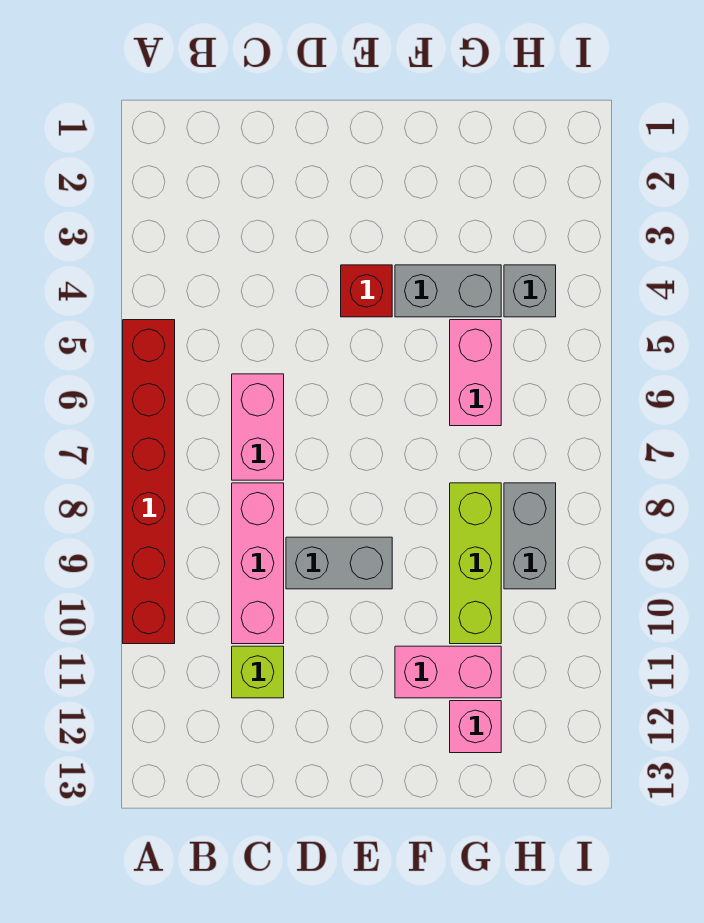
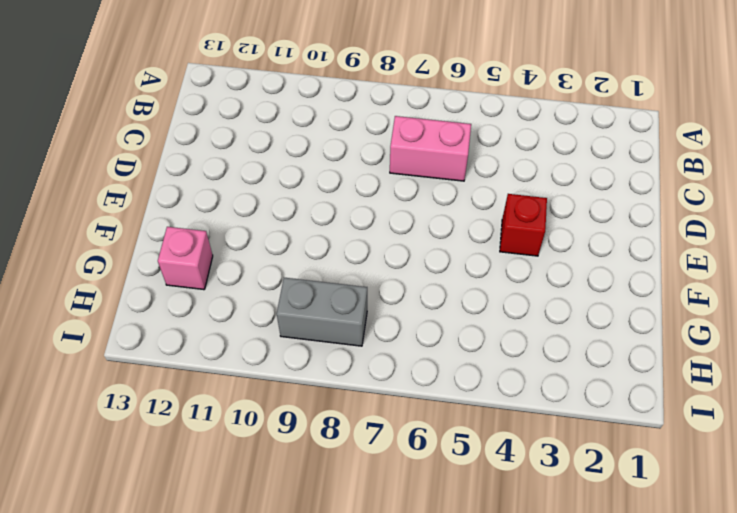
none -> red brick A5:A10 level 1
none -> pink brick C8:C10 level 1
none -> lime brick C11 level 1

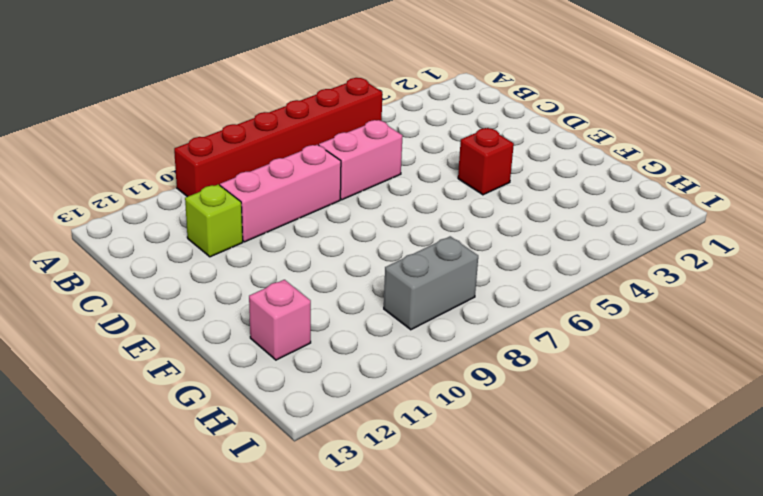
none -> grey brick D9:E9 level 1
none -> grey brick F4:G4 level 1
none -> pink brick F11:G11 level 1

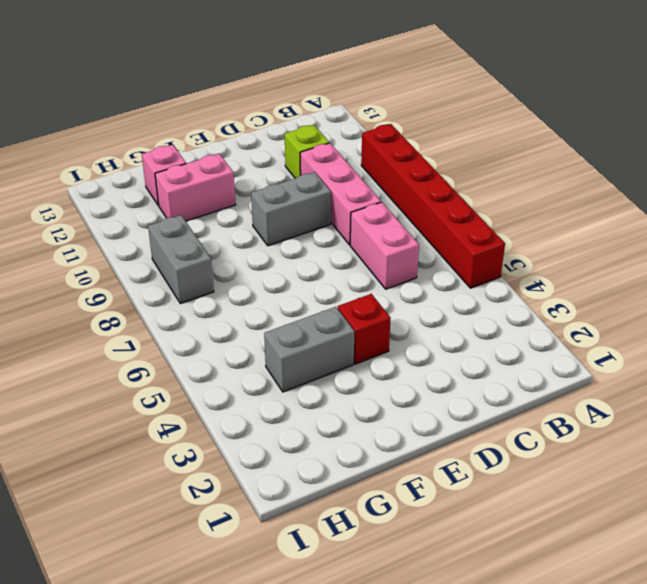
none -> pink brick G5:G6 level 1
none -> lime brick G8:G10 level 1
none -> grey brick H4 level 1

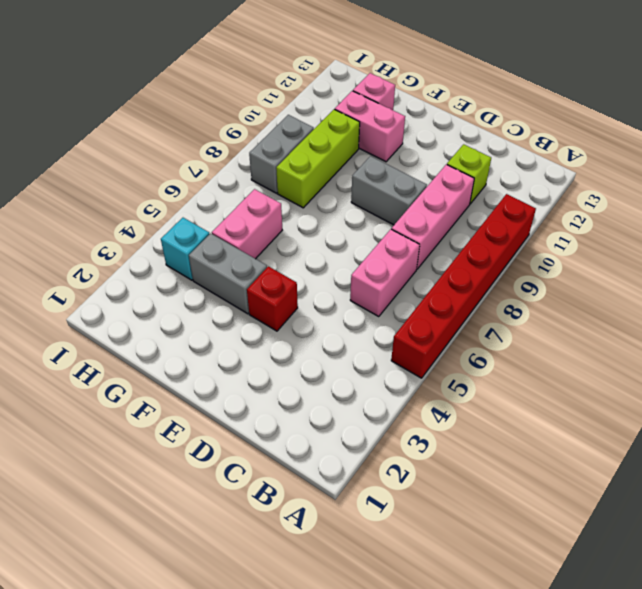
cyan brick H4 level 1 -> grey brick H4 level 1

